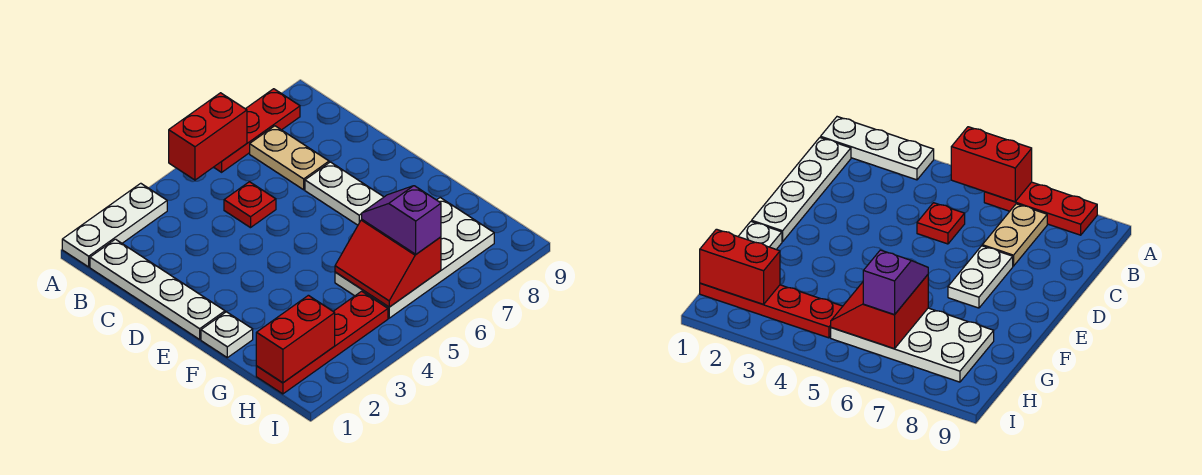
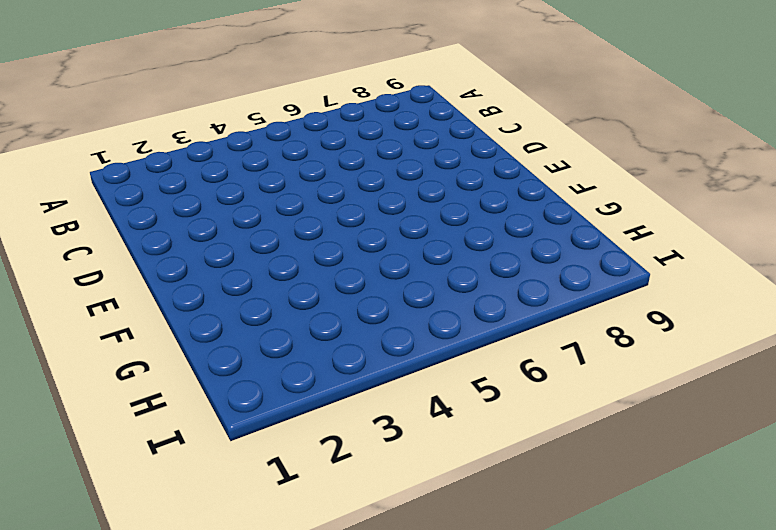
none -> white plate A1:A3 level 1
none -> red plate A6:A8 level 1
none -> white plate B1:E1 level 1

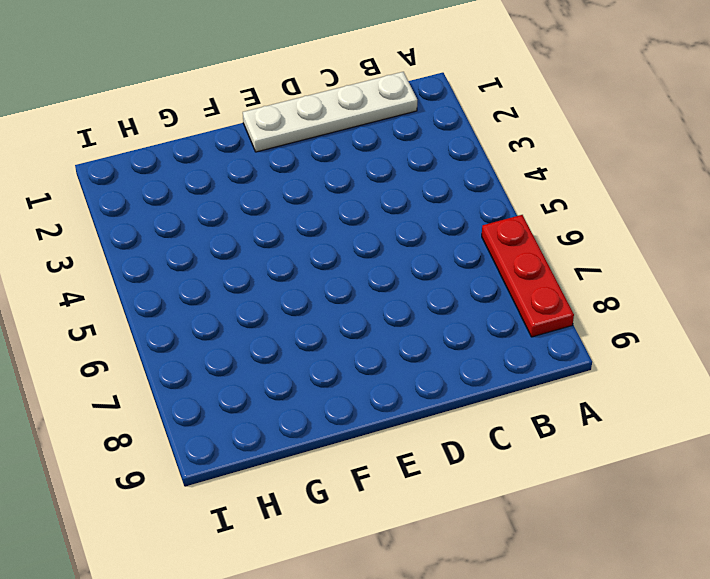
none -> white plate A1:A3 level 1
none -> tan plate B7:C7 level 1
none -> red plate C5 level 1

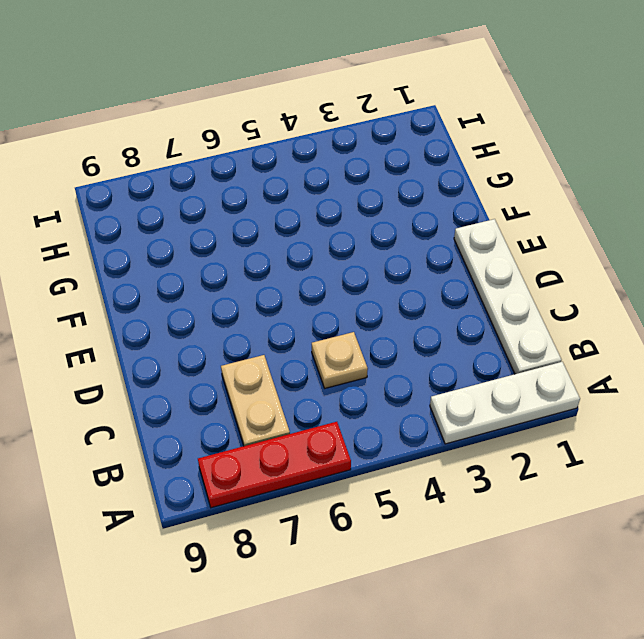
tan plate C5 level 1 -> red plate C5 level 1
none -> white plate D7:E7 level 1
none -> white plate F1 level 1
none -> white plate G5:H8 level 1

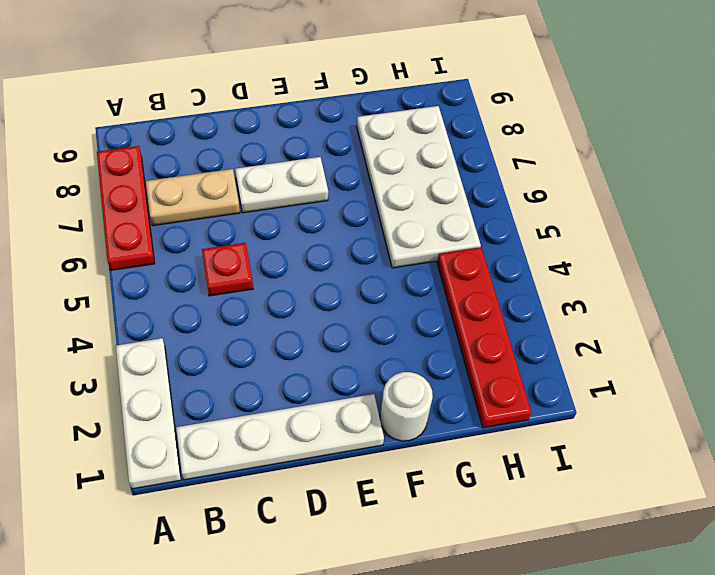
white round brick F1 level 1 -> white plate F1 level 1
none -> red brick A5:A6 level 2
none -> red slope G5:H6 level 2 top 6
none -> red brick H1:H2 level 2

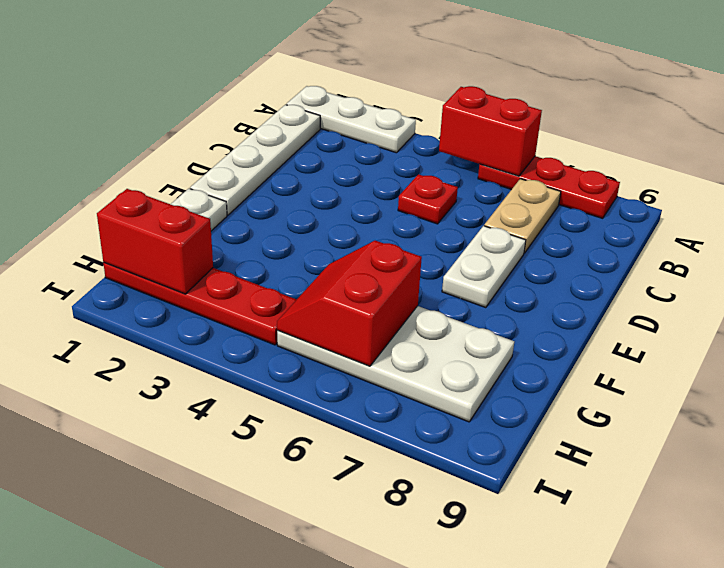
none -> purple slope G6:H6 level 3 top H

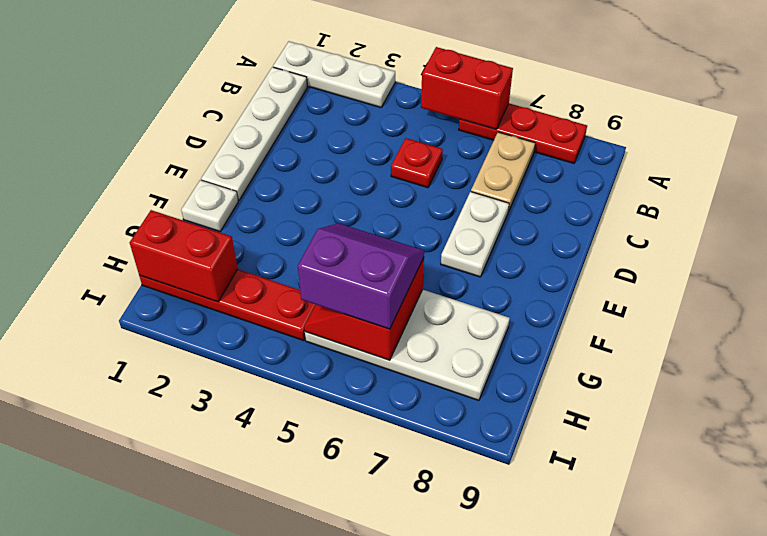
purple slope G5:H6 level 3 top H -> purple slope G6:H6 level 3 top H

